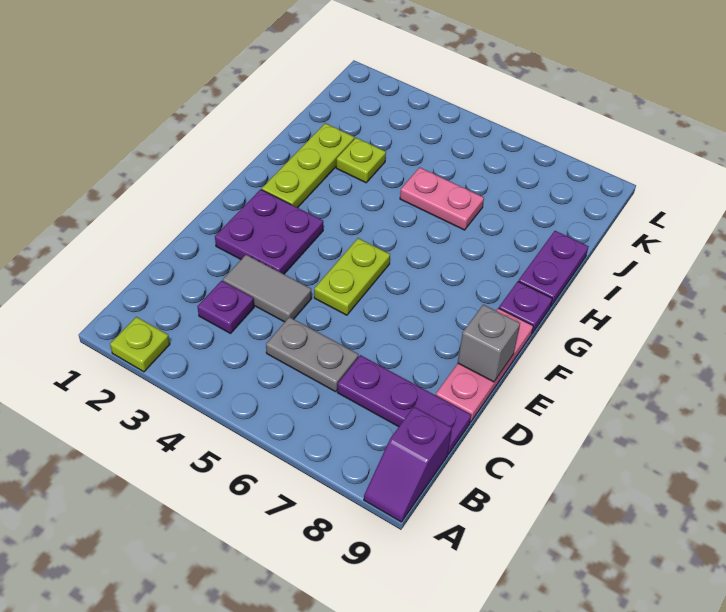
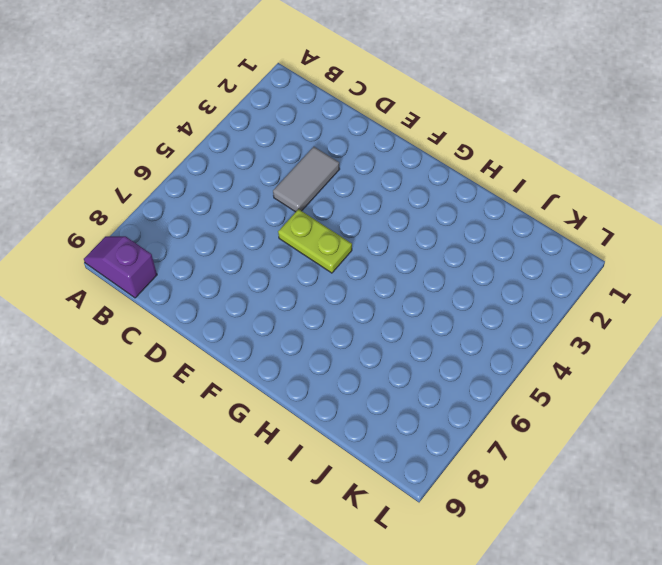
none -> lime plate A2 level 1
none -> purple plate C3 level 1
none -> grey plate C5:C6 level 1

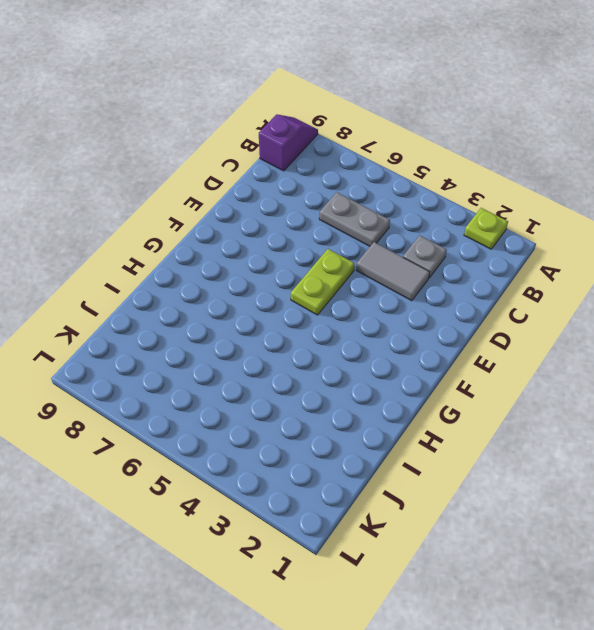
grey plate C3 level 1 -> purple plate C3 level 1
none -> purple plate C7:C9 level 1
none -> pink plate D9:F9 level 1
none -> purple plate E2:F3 level 1

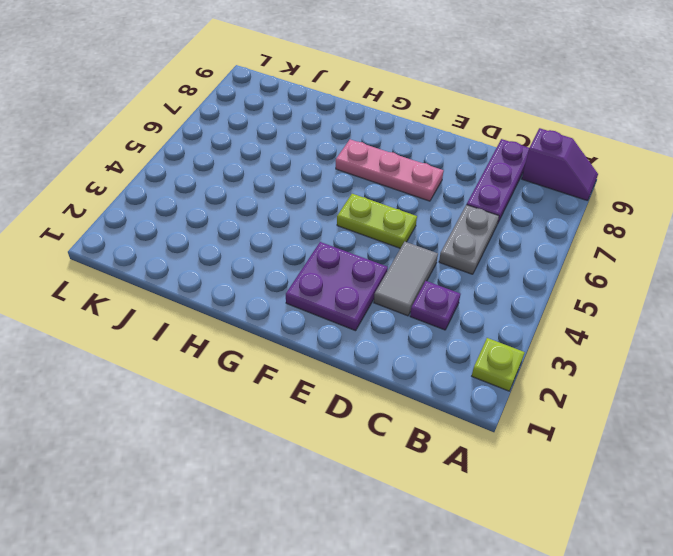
pink plate E7:G7 level 1 -> pink plate D9:F9 level 1
none -> lime plate G2:I2 level 1
none -> purple plate G9 level 1
none -> purple plate H9:I9 level 1

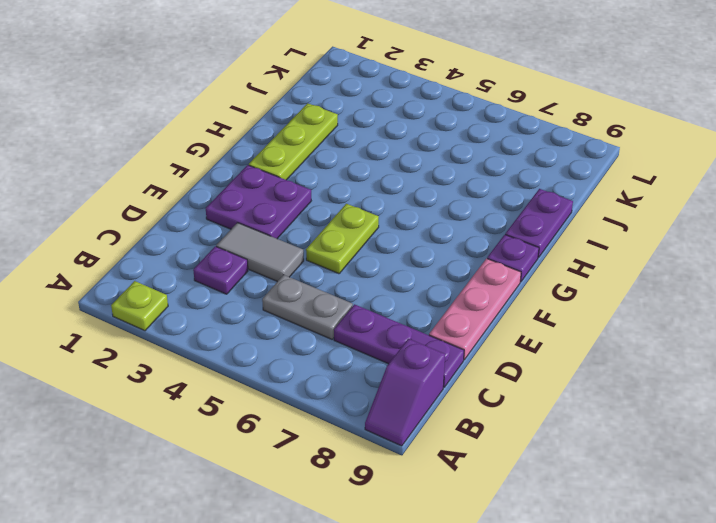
none -> lime plate I3 level 1
none -> pink plate I5:I6 level 1
none -> grey brick E9 level 2

